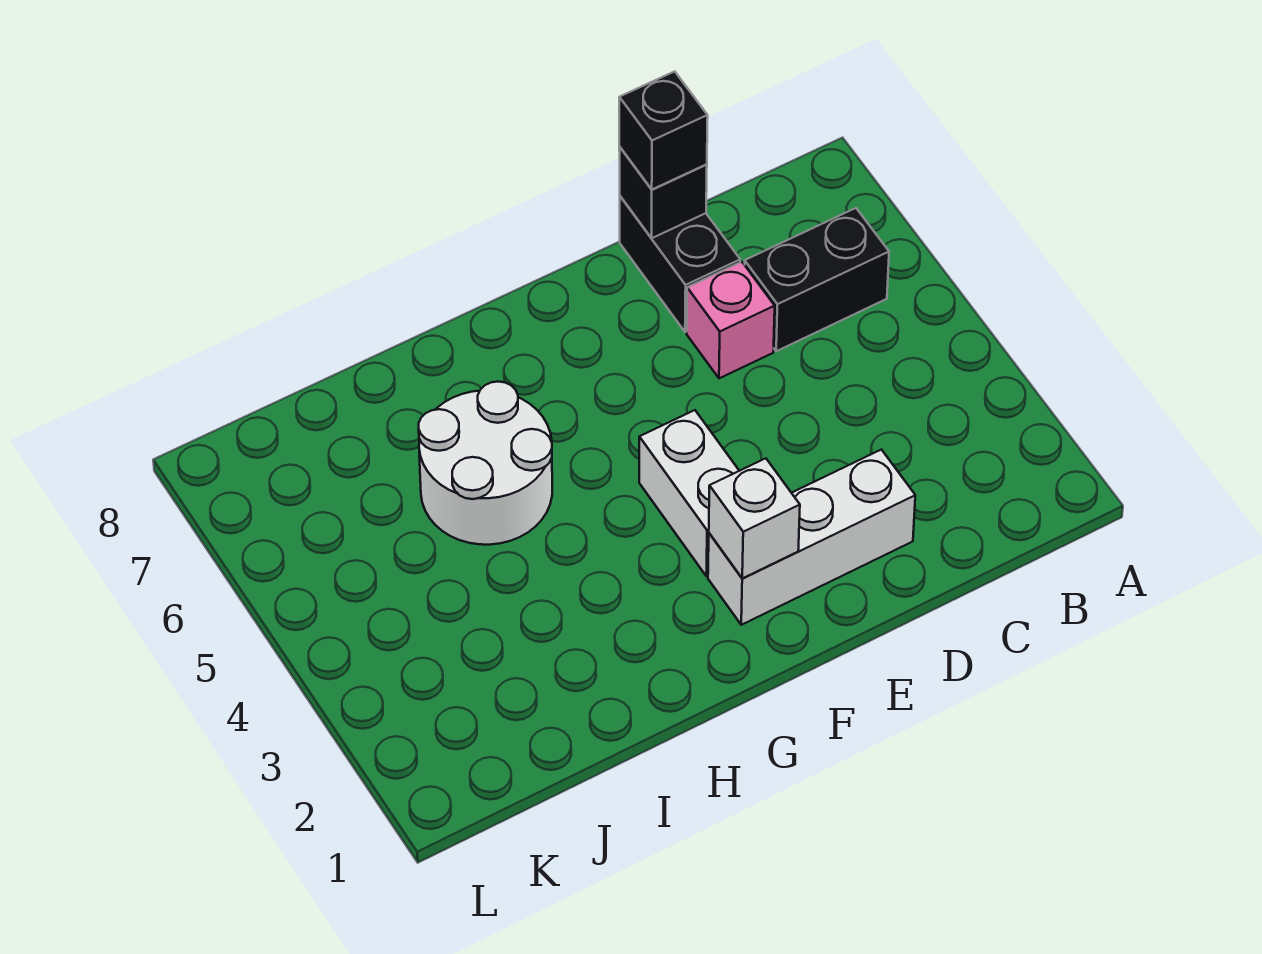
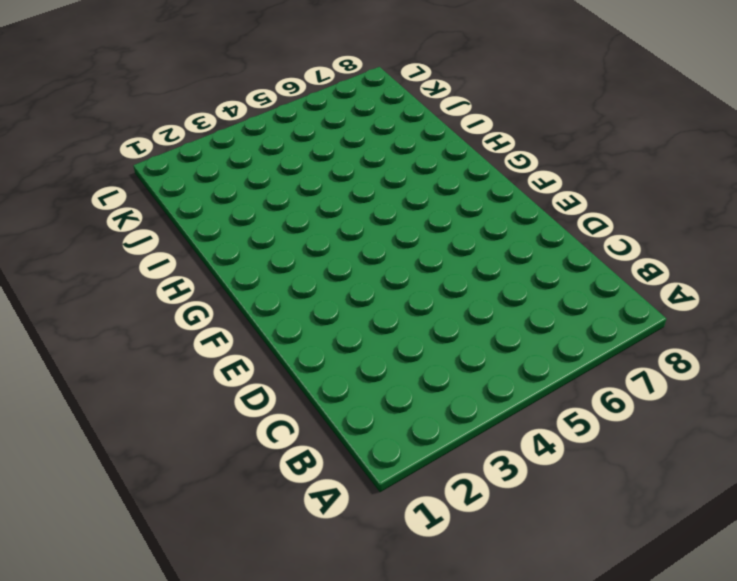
none -> black brick B6:C6 level 1
none -> white brick D2:F2 level 1

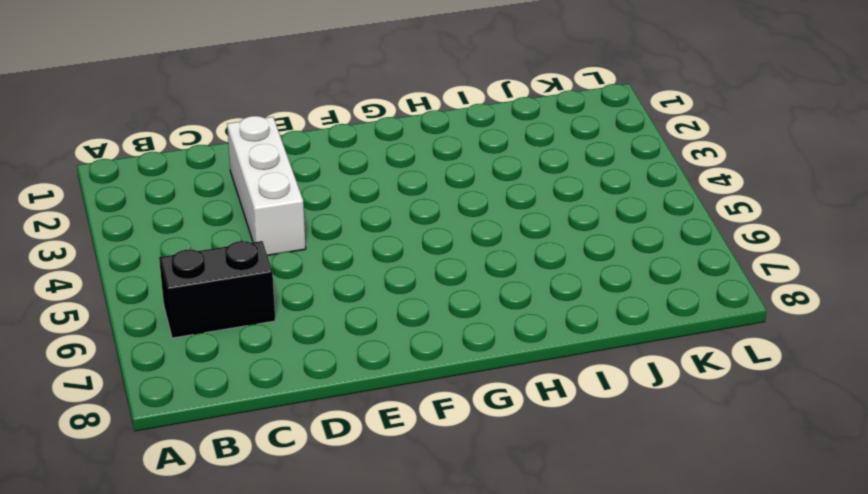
white brick D2:D4 level 1 -> white brick D2:F2 level 1
none -> pink brick D6 level 1
none -> black brick D7:D8 level 1

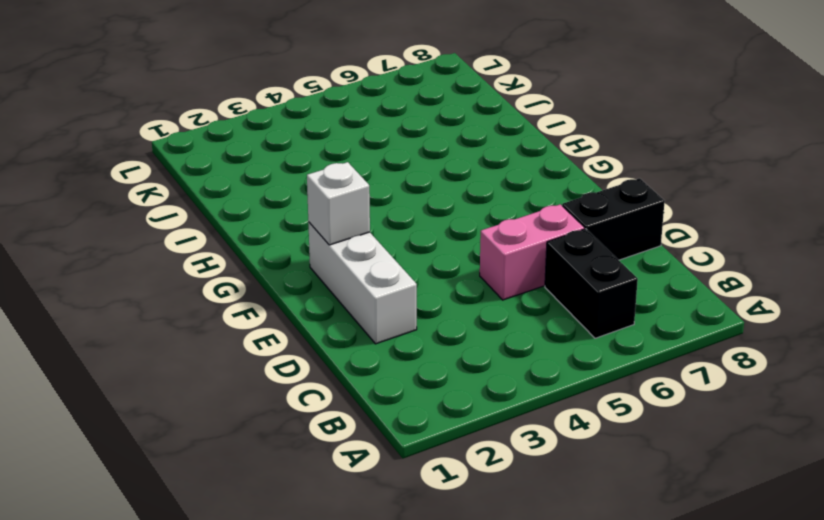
pink brick D5:D6 level 1 -> pink brick D6 level 1
none -> white brick F3:F4 level 1
none -> white round brick H5:I6 level 1

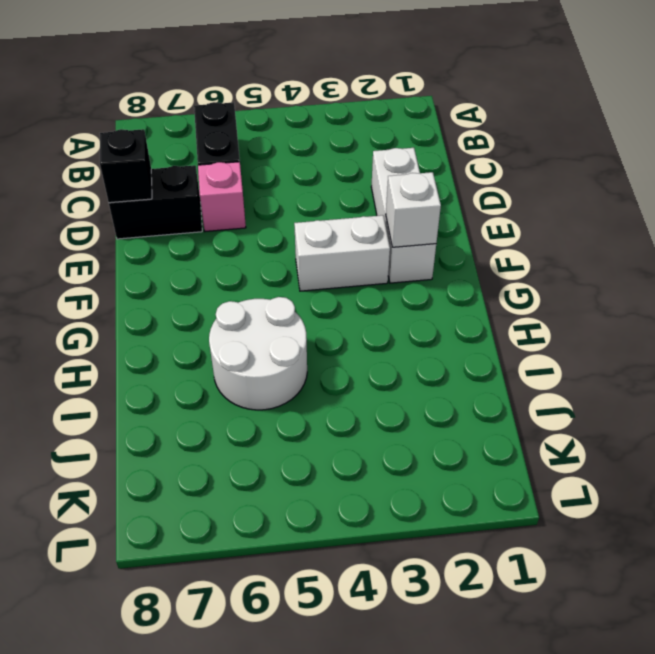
none -> black brick D8 level 3

